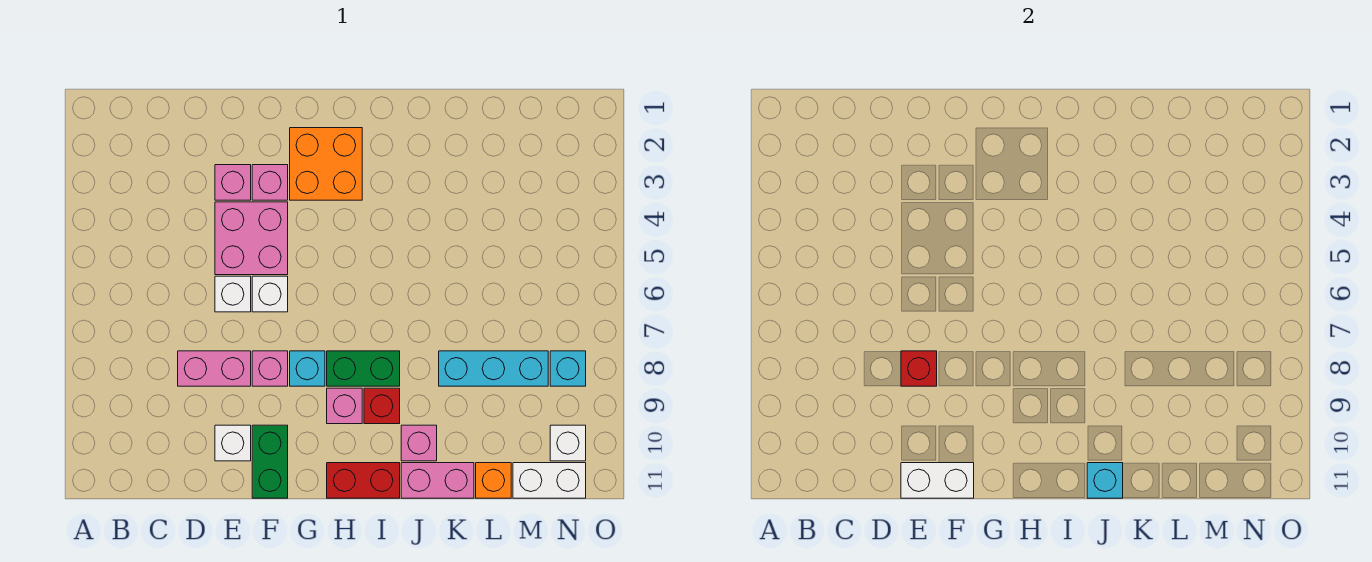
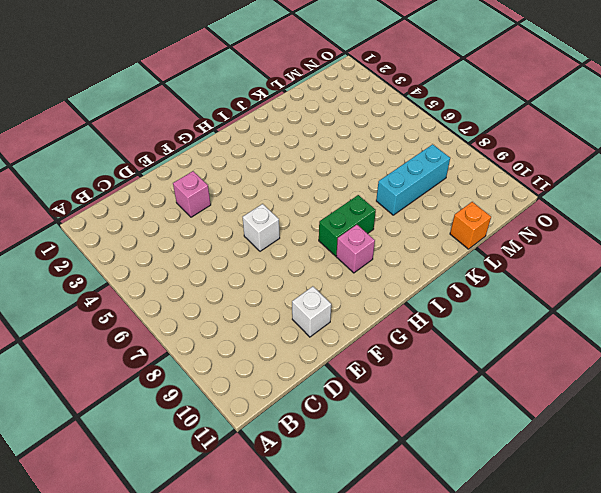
none -> pink brick D8:E8 level 1
none -> pink brick E4:F5 level 1
none -> white brick E6 level 1

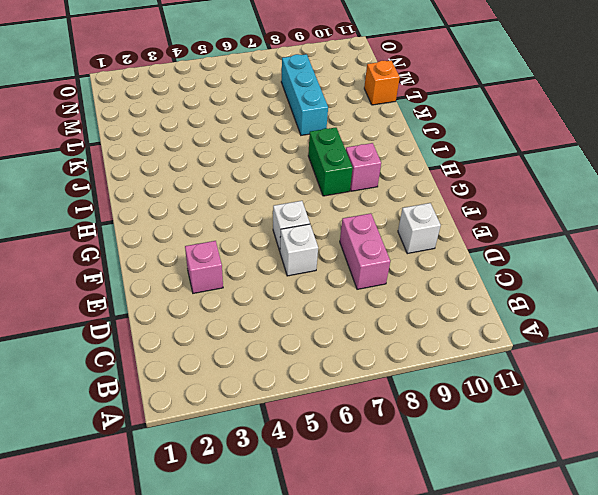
none -> pink brick E4:F5 level 1
none -> pink brick F3 level 1
none -> pink brick F8 level 1

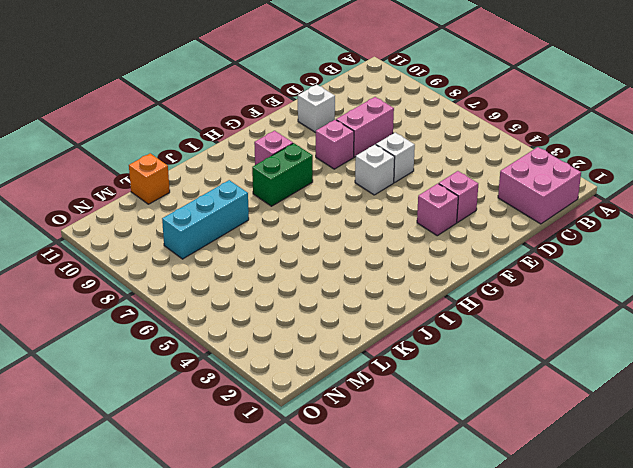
pink brick B1:C2 level 1 -> pink brick E4:F5 level 1
none -> green brick F10:F11 level 1
none -> orange brick G2:H3 level 1
none -> cyan brick G8 level 1

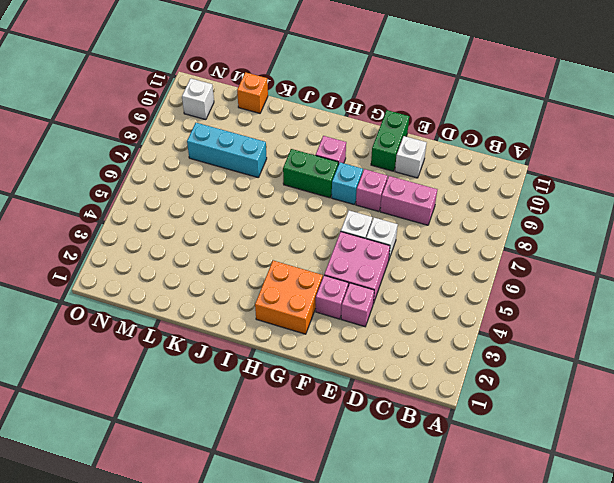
none -> red brick H11:I11 level 1
none -> red brick I9 level 1
none -> pink brick J10 level 1

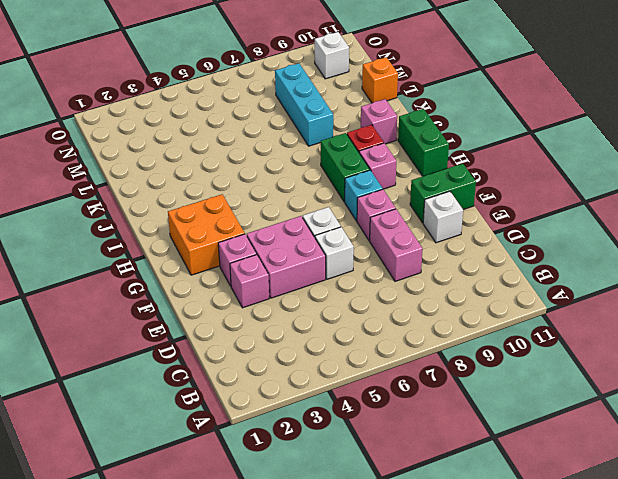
green brick H11:I11 level 1 -> red brick H11:I11 level 1
none -> pink brick J11:K11 level 1
none -> white brick M11:N11 level 1
none -> cyan brick N8 level 1

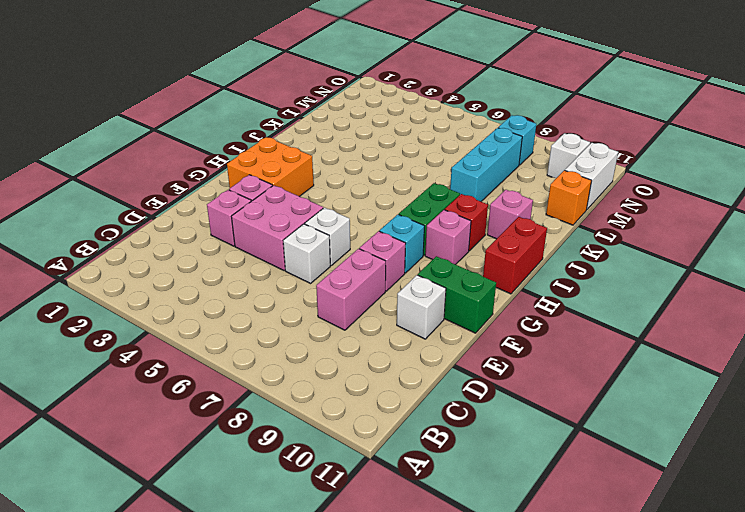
none -> pink brick J11:K11 level 1
none -> red brick E8 level 2
none -> white brick E11:F11 level 2

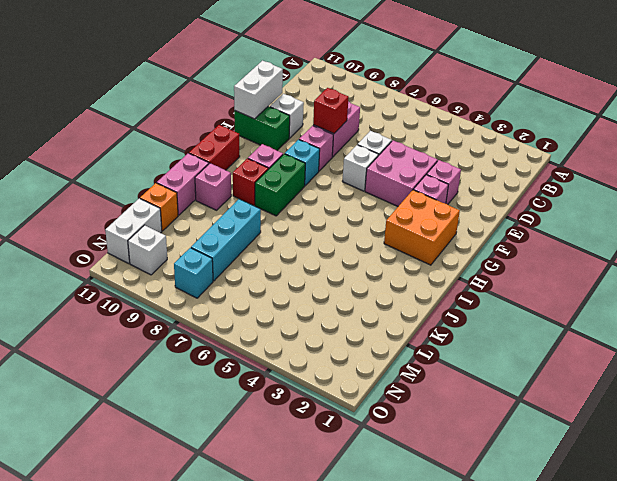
none -> cyan brick J11 level 2

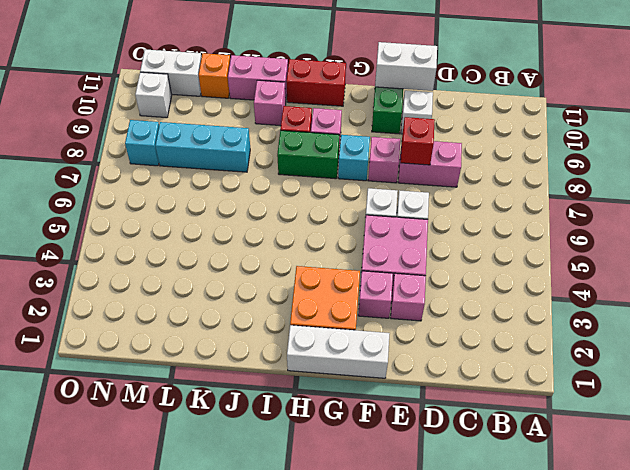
white brick F1:H1 level 1 -> none
none -> cyan brick J11 level 2

